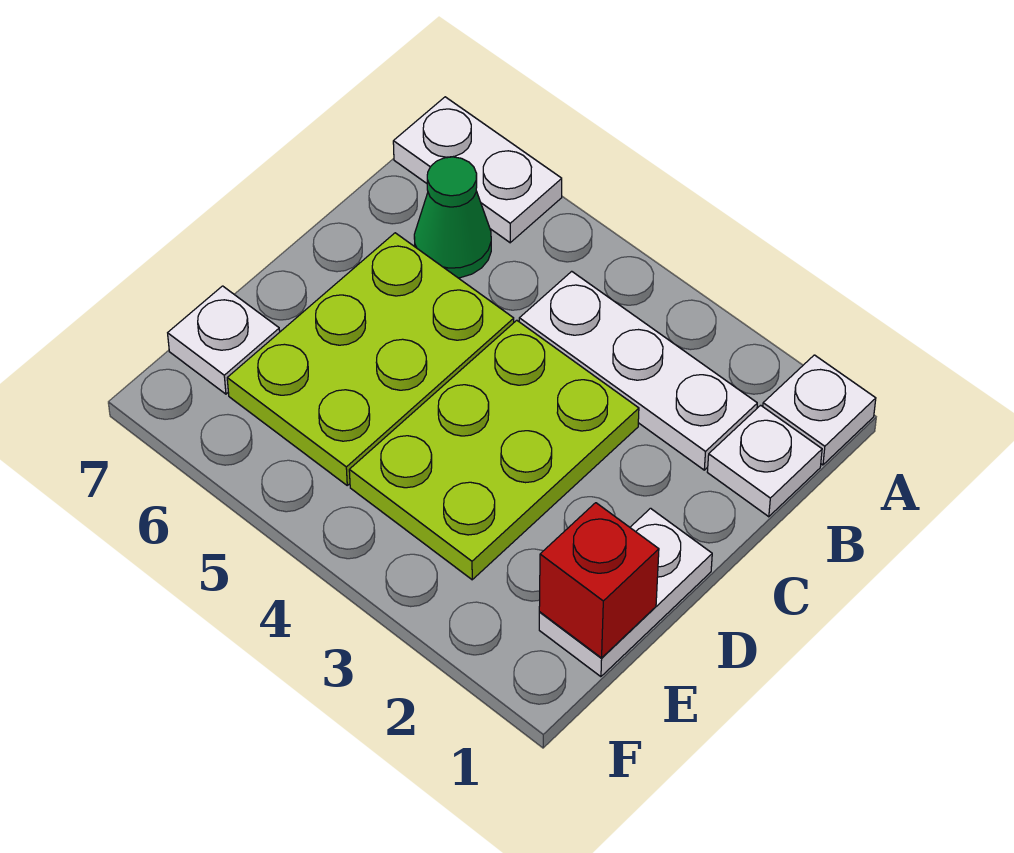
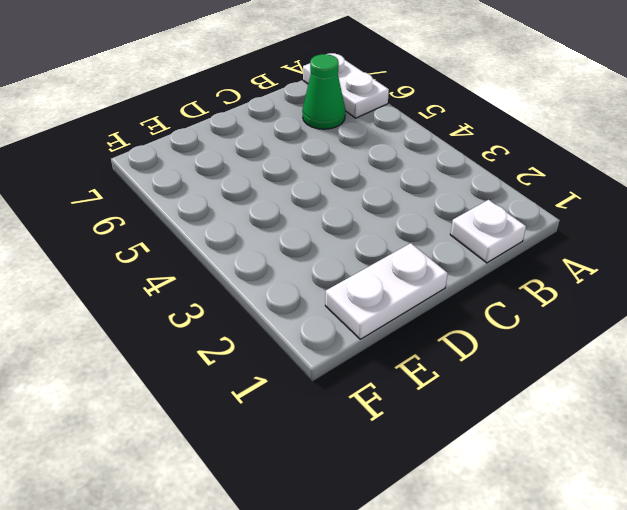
none -> white plate A1 level 1
none -> white plate B2:B4 level 1

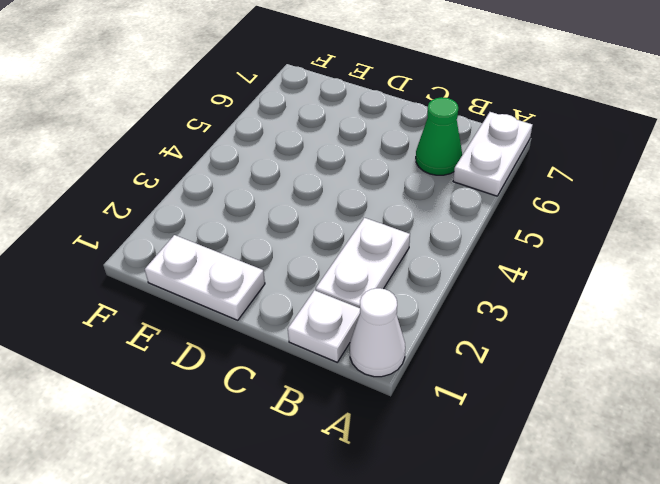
white cone A1 level 1 -> white plate A1 level 1
white plate B2:B3 level 1 -> white plate B2:B4 level 1
none -> lime plate C3:E4 level 1
none -> lime plate C5:E6 level 1

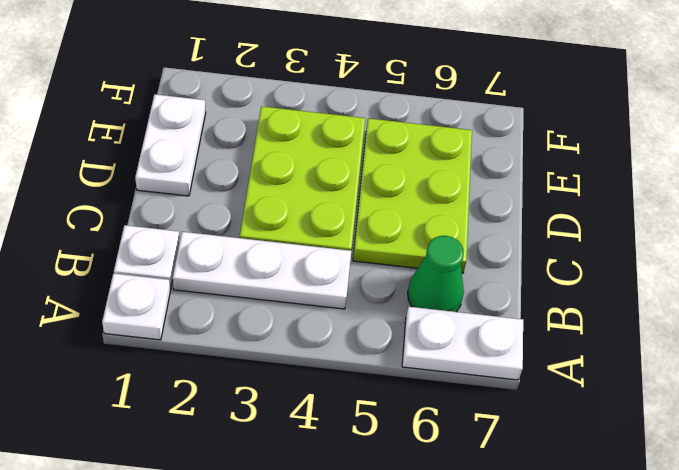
none -> white plate E7 level 1
none -> red brick E1 level 2

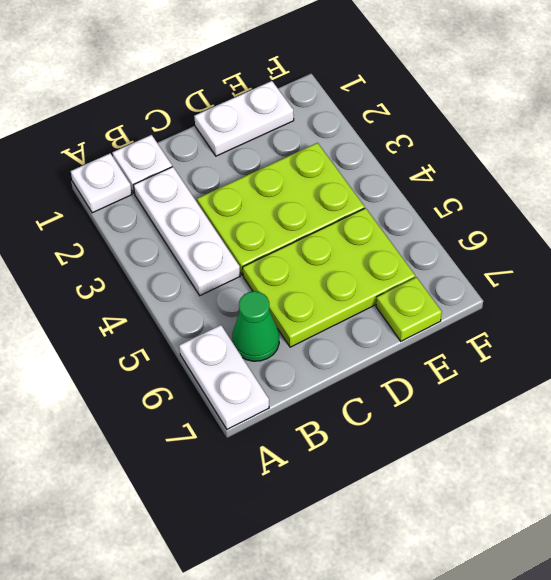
lime plate E7 level 1 -> white plate E7 level 1
none -> red brick E1 level 2

